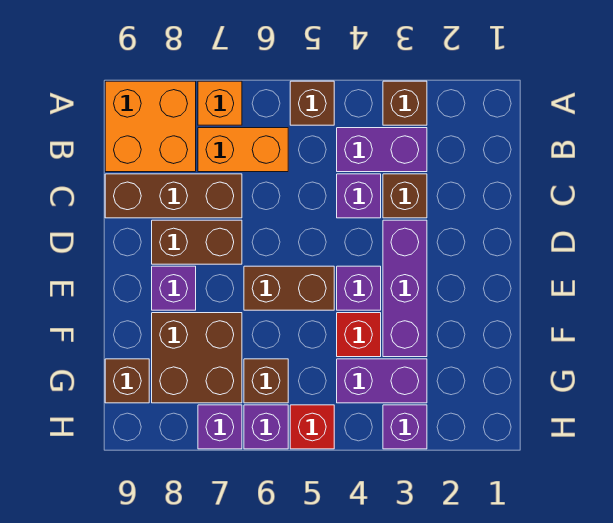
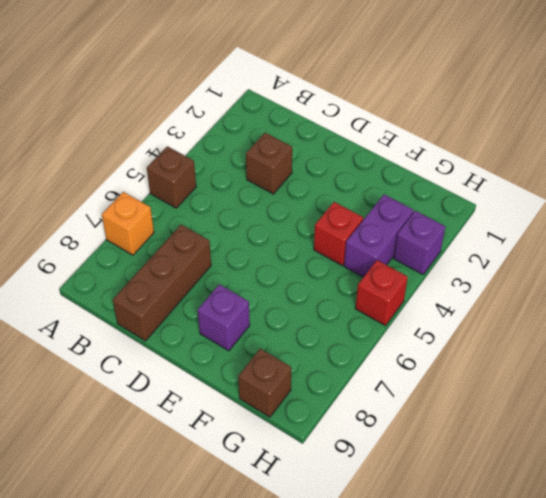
none -> brown brick A3 level 1
none -> orange brick A8:B9 level 1
none -> purple brick B3:B4 level 1

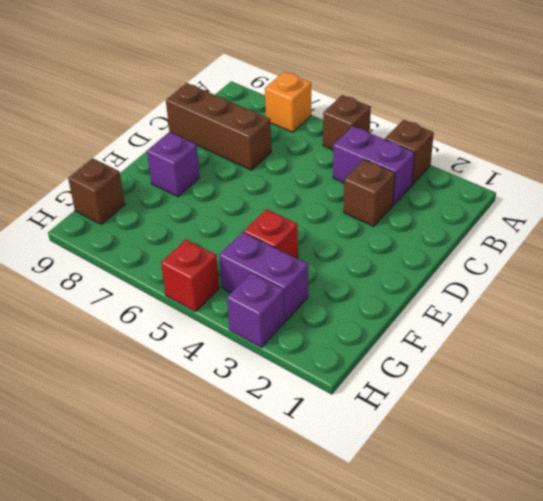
none -> orange brick A8:B9 level 1
none -> orange brick B6:B7 level 1
none -> purple brick C4 level 1

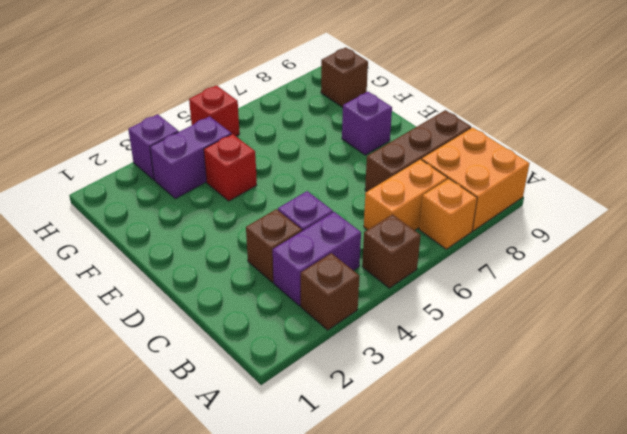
none -> purple brick D3:F3 level 1
none -> brown brick D7:D8 level 1
none -> purple brick E4 level 1

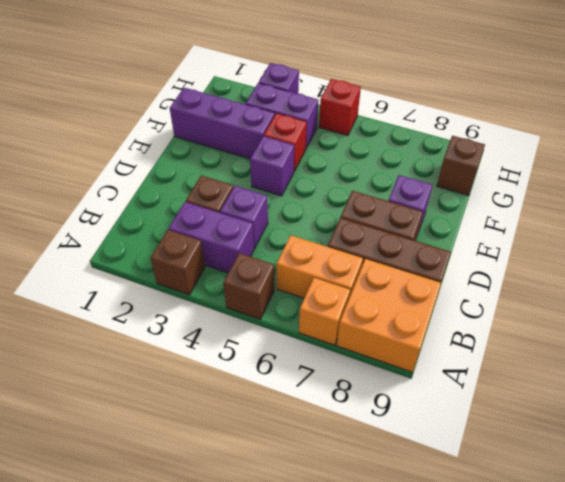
purple brick F1:F3 level 1 -> purple brick D3:F3 level 1
none -> brown brick E5:E6 level 1
none -> brown brick F7:G8 level 1
none -> brown brick G6 level 1

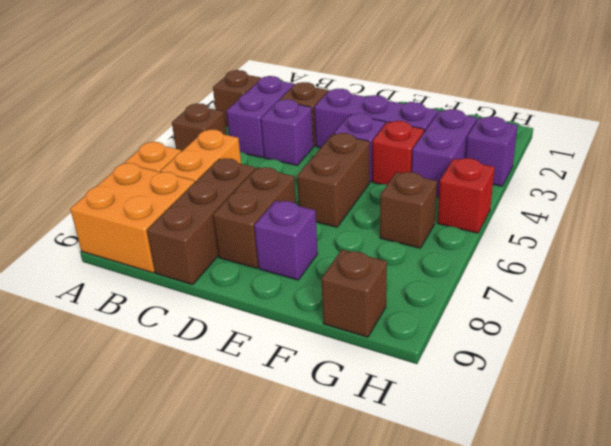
none -> brown brick F7:G8 level 1
none -> purple brick H6 level 1
none -> purple brick H7 level 1

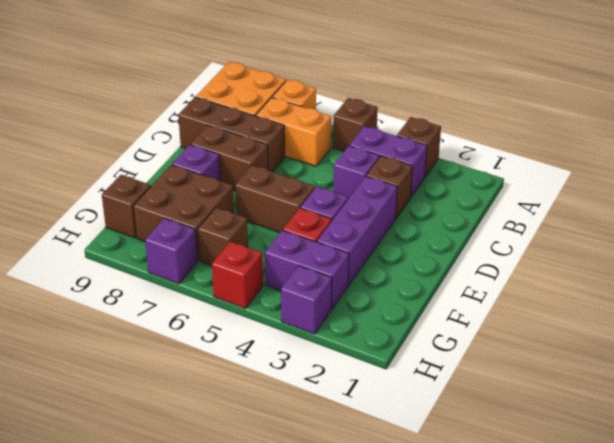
none -> purple brick H6 level 1

